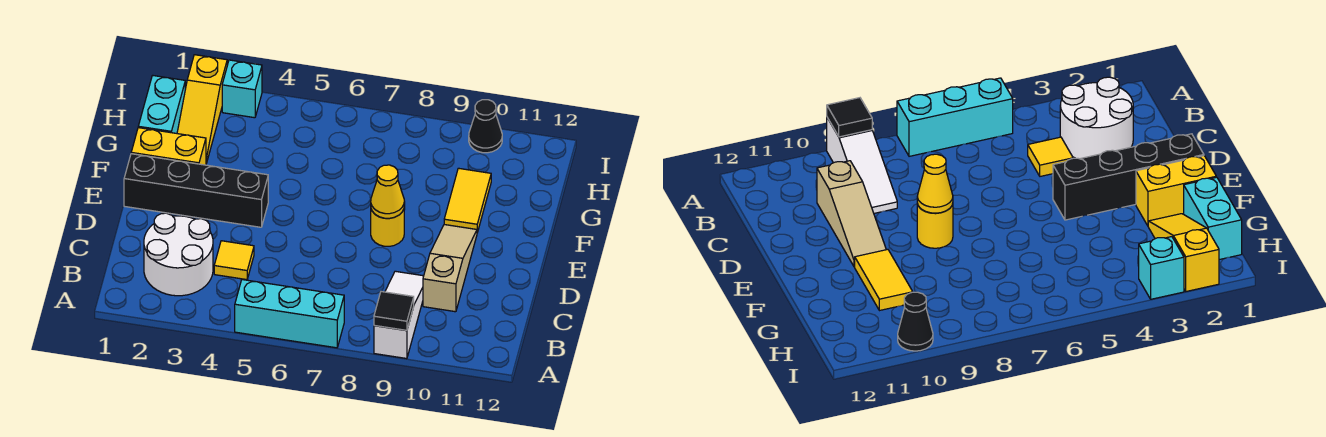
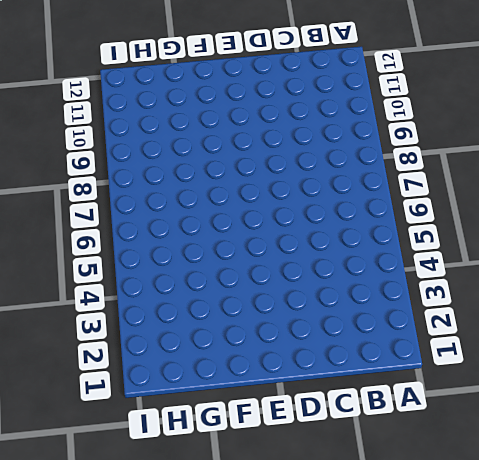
none -> cyan brick A5:A7 level 1
none -> white slope A9:C9 level 1 top A
none -> white round brick B2:C3 level 1

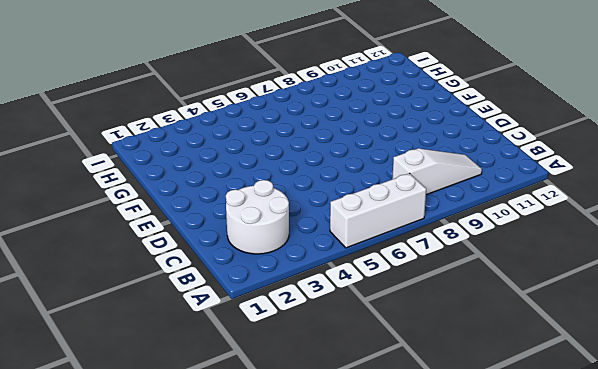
white brick A5:A7 level 1 -> cyan brick A5:A7 level 1
white slope B8:B10 level 1 top 8 -> white slope A9:C9 level 1 top A
none -> yellow tile C4 level 1
none -> tan slope C10:E10 level 1 top C
none -> black brick E1:E4 level 1

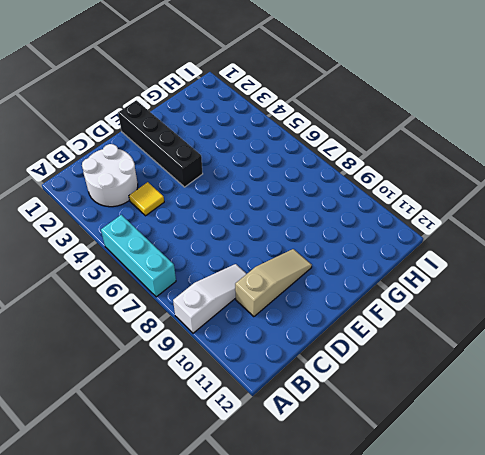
none -> yellow round brick E8 level 1
none -> yellow brick F1:F2 level 1
none -> yellow tile F10:G10 level 1

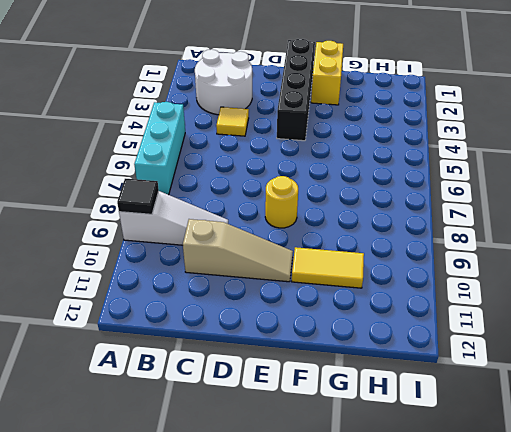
none -> cyan brick G1:H1 level 1
none -> yellow slope G2:I2 level 1 top I
none -> cyan brick I3 level 1

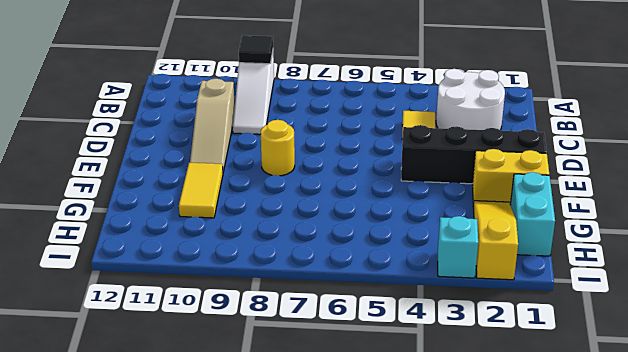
none -> cyan brick A5:A7 level 1
none -> black cone I10 level 1
none -> yellow cone E8 level 2

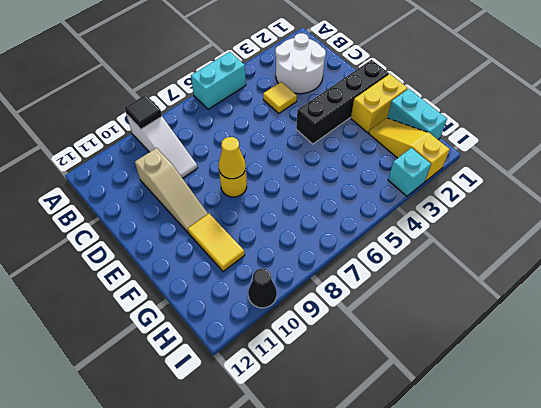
cyan brick A5:A6 level 1 -> cyan brick A5:A7 level 1

